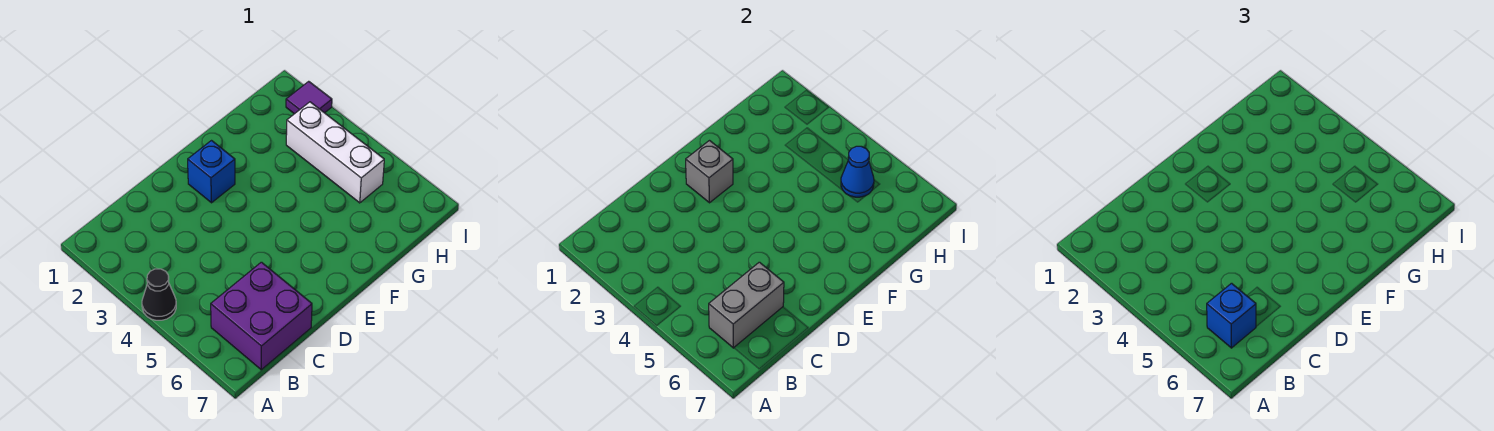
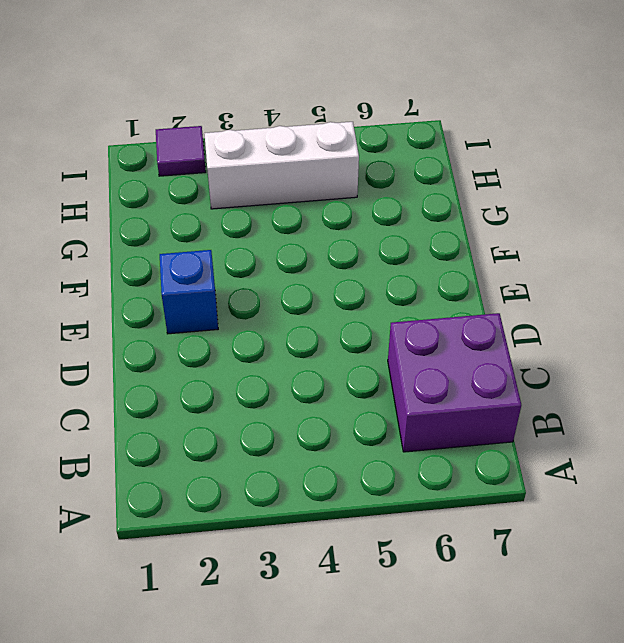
none -> black cone A4 level 1
none -> grey brick B6:C6 level 2

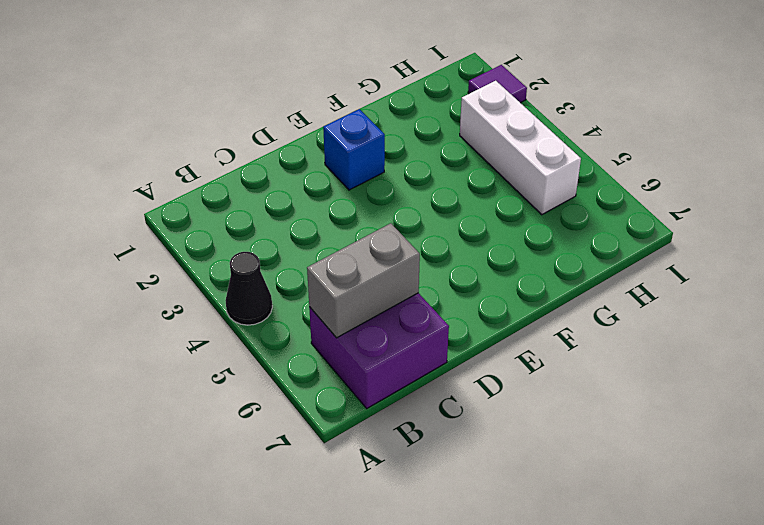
none -> grey brick E2 level 2
none -> blue cone H5 level 2

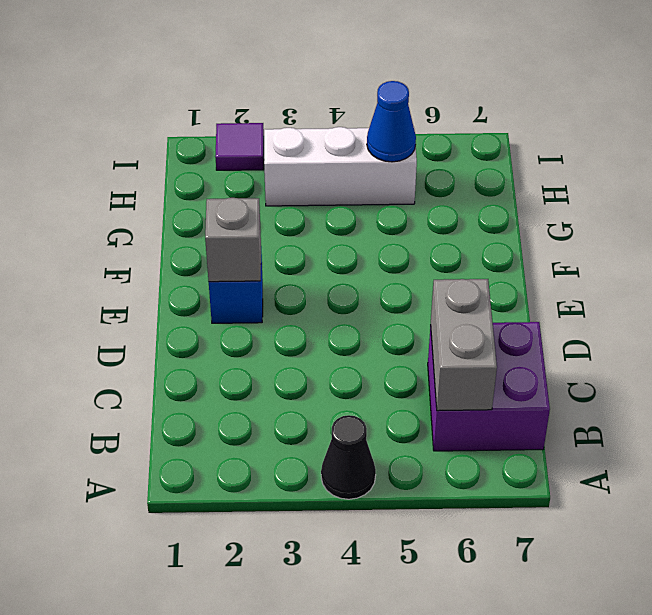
none -> blue brick B6 level 3

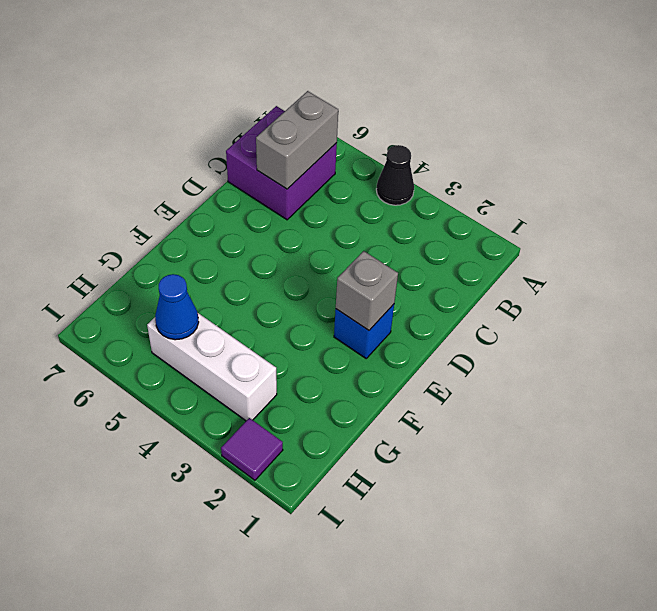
none -> blue brick B6 level 3

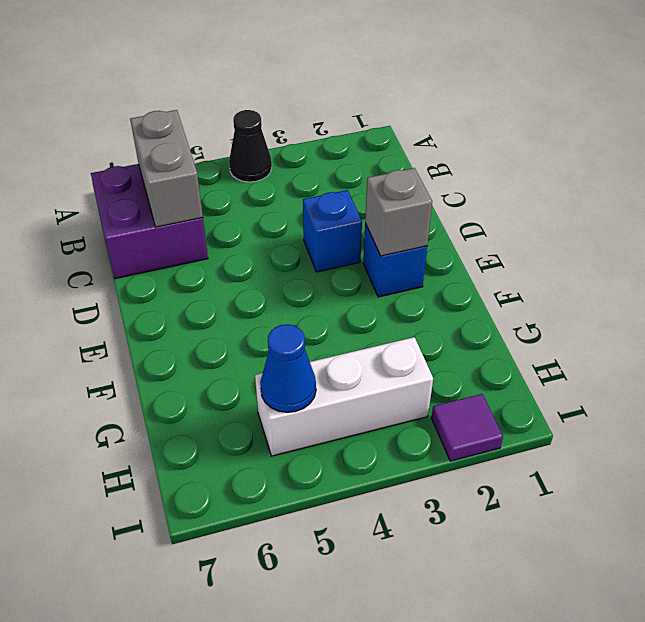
blue brick D3 level 1 -> blue brick B6 level 3

